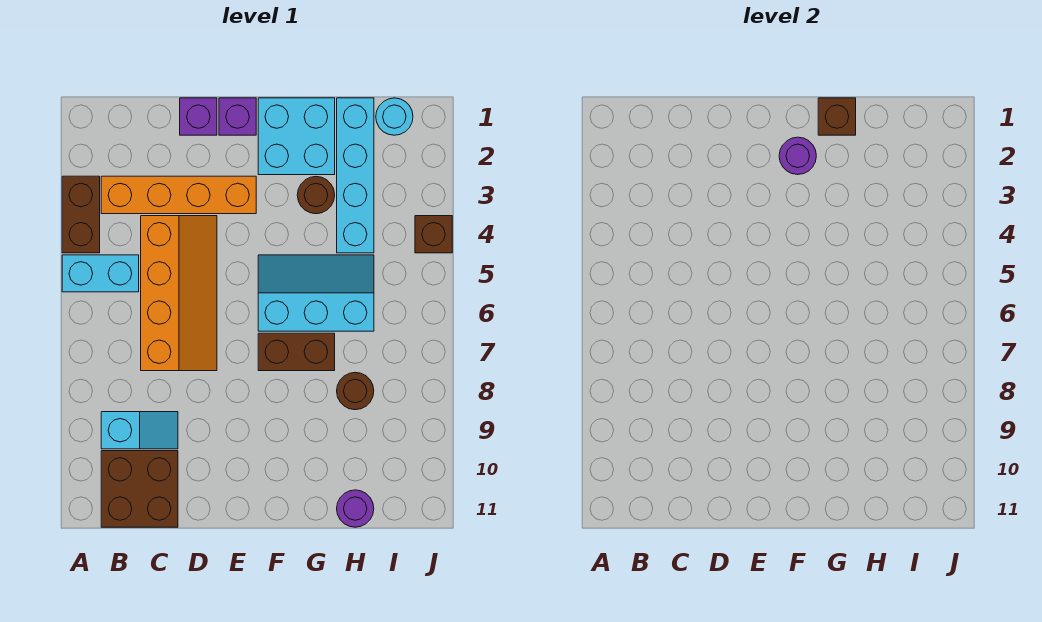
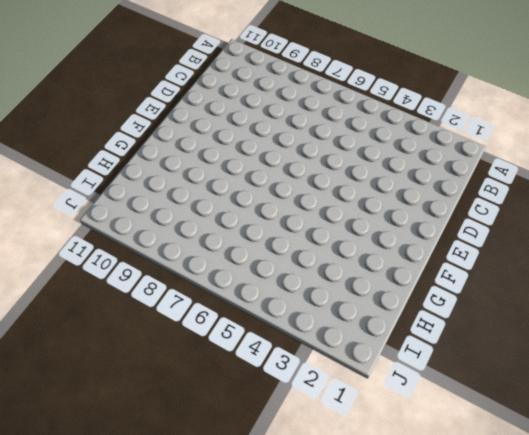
none -> brown brick A3:A4 level 1
none -> cyan brick A5:B5 level 1
none -> orange brick B3:E3 level 1

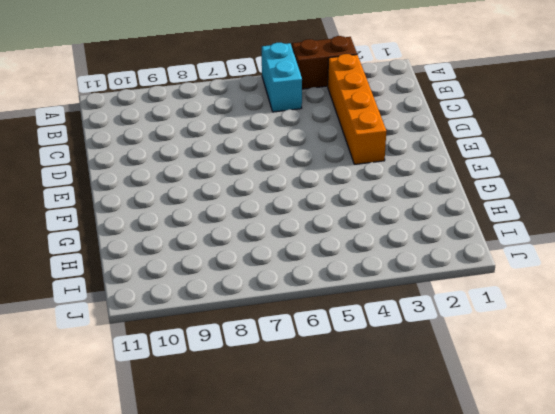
none -> cyan slope B9:C9 level 1 top B
none -> brown brick B10:C11 level 1
none -> orange slope C4:D7 level 1 top C

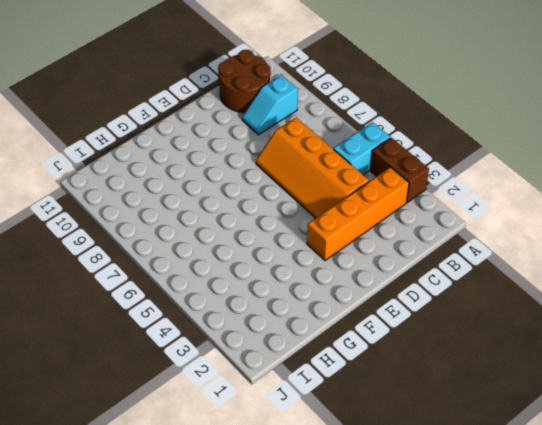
brown round brick B10:C11 level 1 -> brown brick B10:C11 level 1
none -> purple brick D1 level 1
none -> purple brick E1 level 1
none -> cyan brick F1:G2 level 1

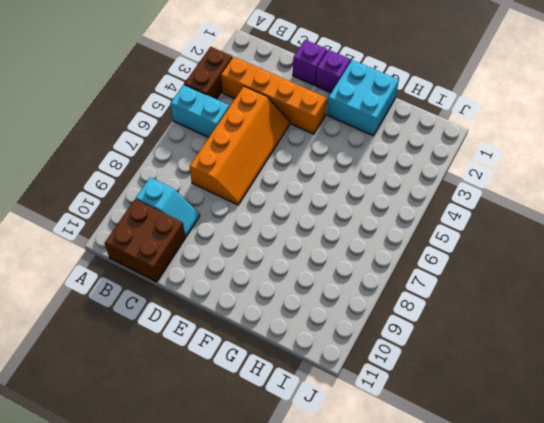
none -> cyan slope F5:H6 level 1 top 6
none -> brown brick F7:G7 level 1
none -> brown round brick G3 level 1

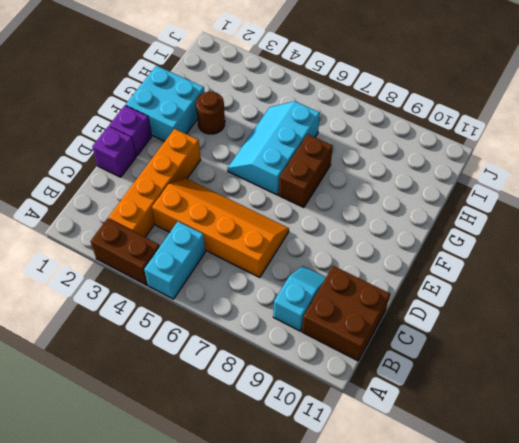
none -> cyan brick H1:H4 level 1
none -> brown round brick H8 level 1
none -> purple round brick H11 level 1

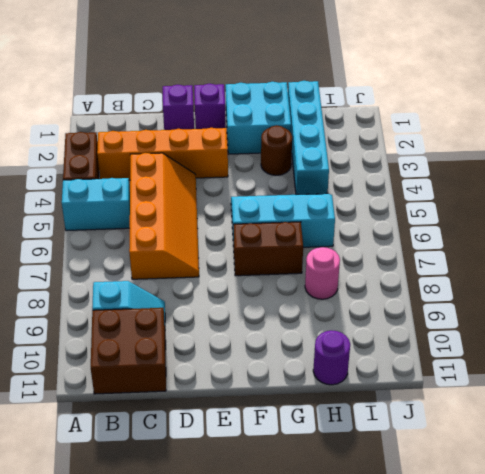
pink round brick H8 level 1 -> brown round brick H8 level 1
none -> cyan round brick I1 level 1
none -> brown brick J4 level 1
none -> purple round brick F2 level 2

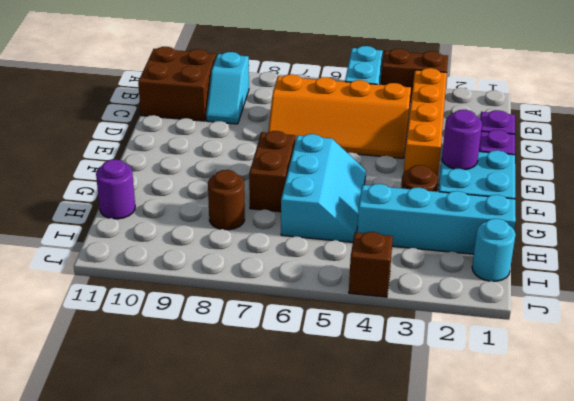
none -> brown brick G1 level 2

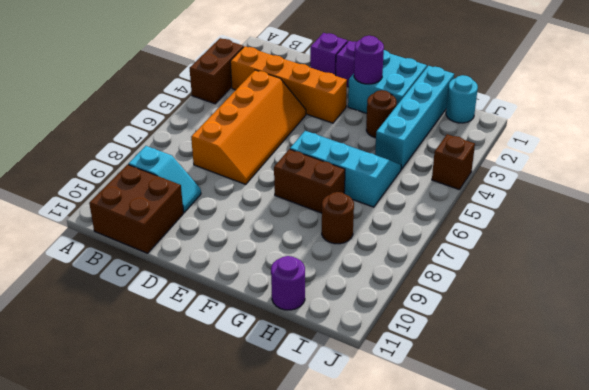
none -> cyan brick A5:B5 level 1
none -> brown brick G1 level 2

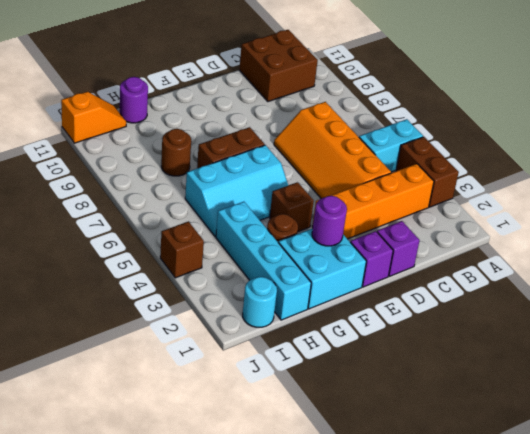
brown brick F4 level 1 -> brown brick G1 level 2
orange slope I11:J11 level 1 top J -> none
none -> cyan slope B9:C9 level 1 top B

